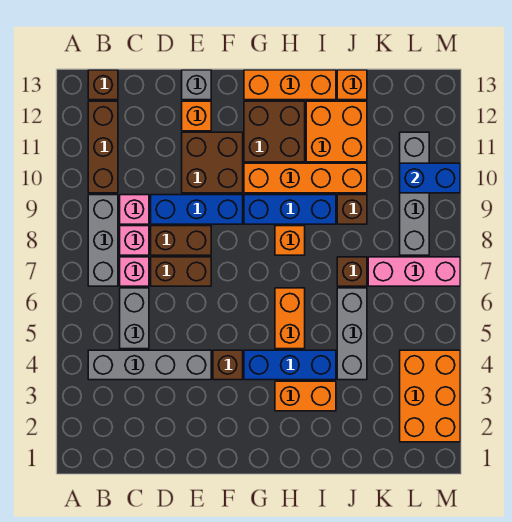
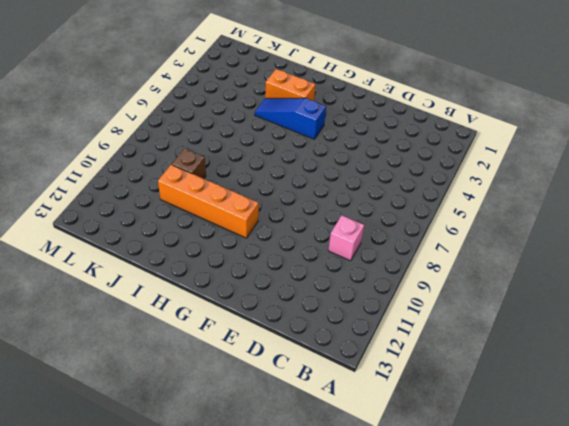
blue slope G4:I4 level 1 top G -> blue brick G4:I4 level 1
none -> grey brick B4:E4 level 1
none -> grey brick B7:B9 level 1
none -> brown brick B10:B12 level 1
none -> brown brick B13 level 1

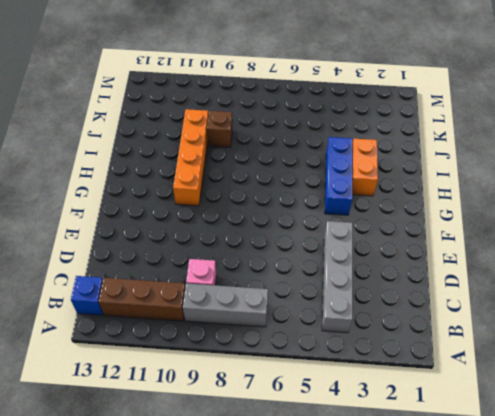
blue brick B13 level 1 -> brown brick B13 level 1
none -> grey brick C5:C6 level 1
none -> pink brick C7 level 1
none -> pink brick C8 level 1
none -> brown brick D7:E7 level 1

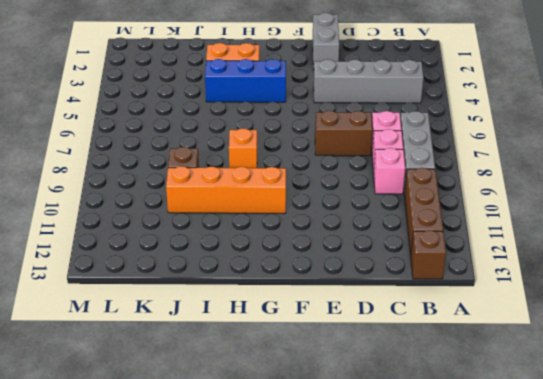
grey brick E1:E2 level 1 -> grey brick C5:C6 level 1
none -> brown brick D8:E8 level 1
none -> blue brick D9:F9 level 1
none -> brown brick E10:F11 level 1
none -> orange brick E12 level 1

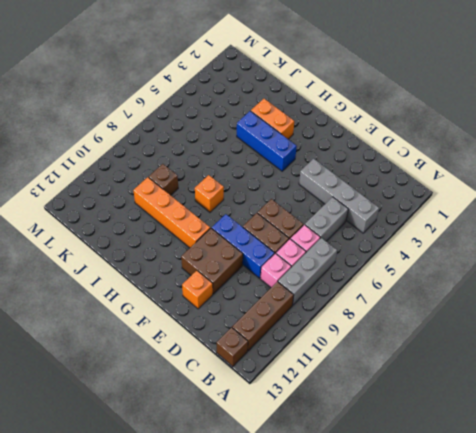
none -> grey brick E13 level 1
none -> brown brick F4 level 1
none -> blue brick G9:I9 level 1
none -> brown brick G11:H12 level 1

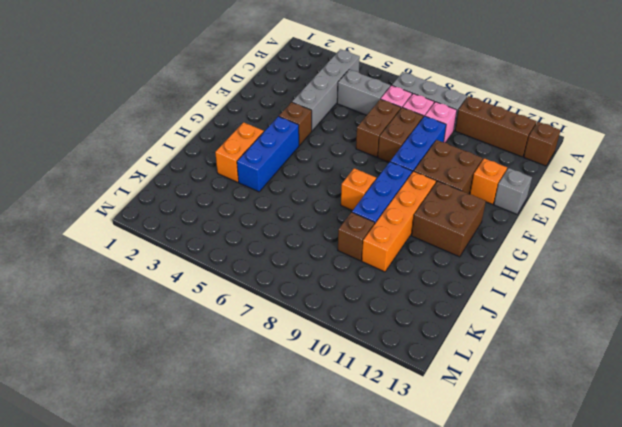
none -> orange brick G13:I13 level 1
none -> orange brick H5:H6 level 1
none -> orange brick I11:J12 level 1
none -> grey brick J4:J6 level 1

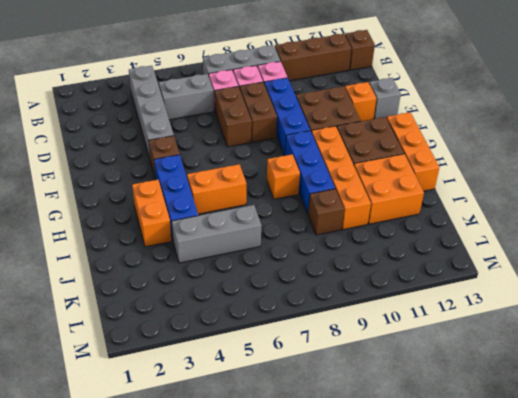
none -> brown brick J7 level 1
none -> orange brick J13 level 1
none -> pink brick K7:M7 level 1
none -> orange brick L2:M4 level 1

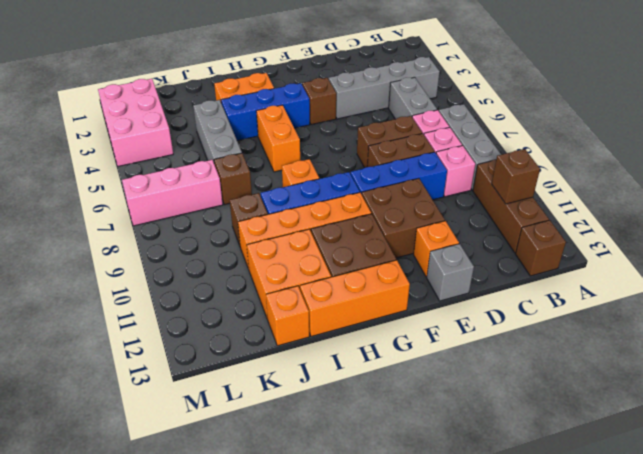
brown brick B11 level 2 -> none
pink brick L2:M4 level 1 -> orange brick L2:M4 level 1
none -> grey brick L8:L11 level 1
none -> blue brick L10:M10 level 2

